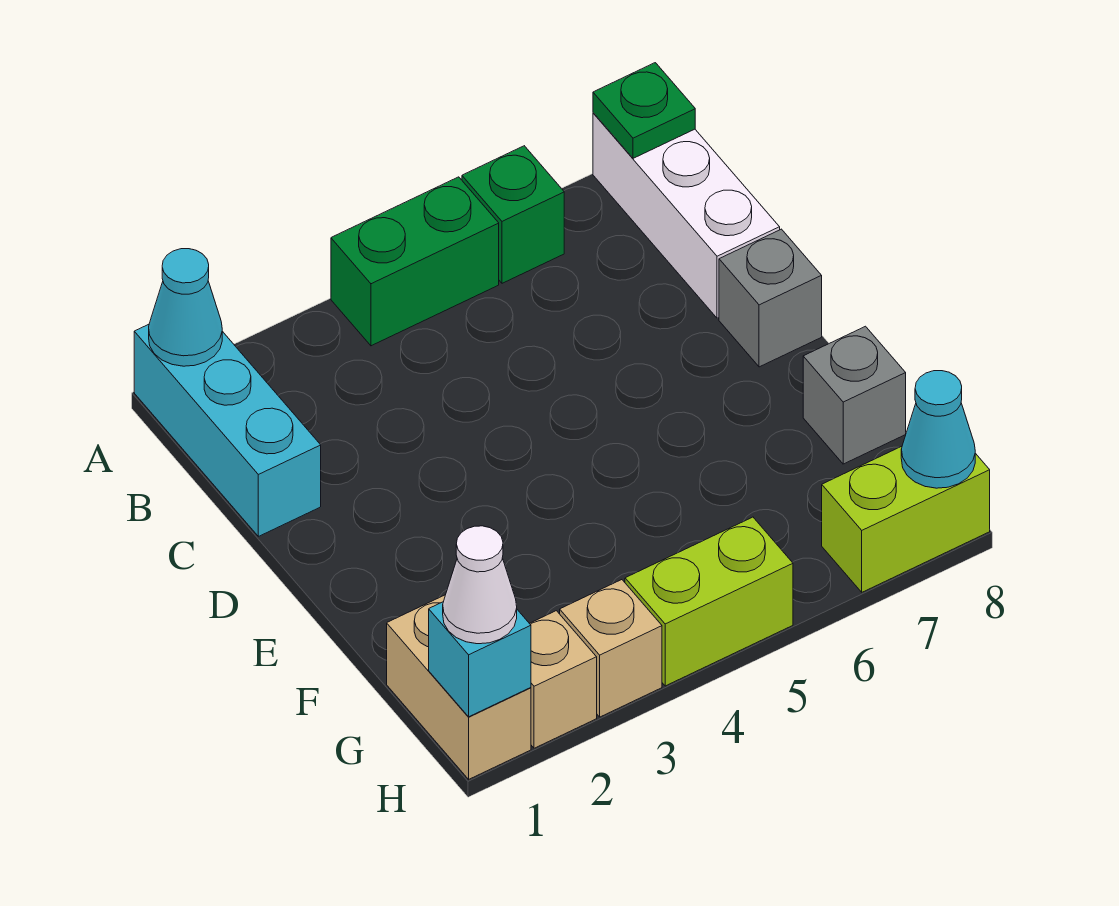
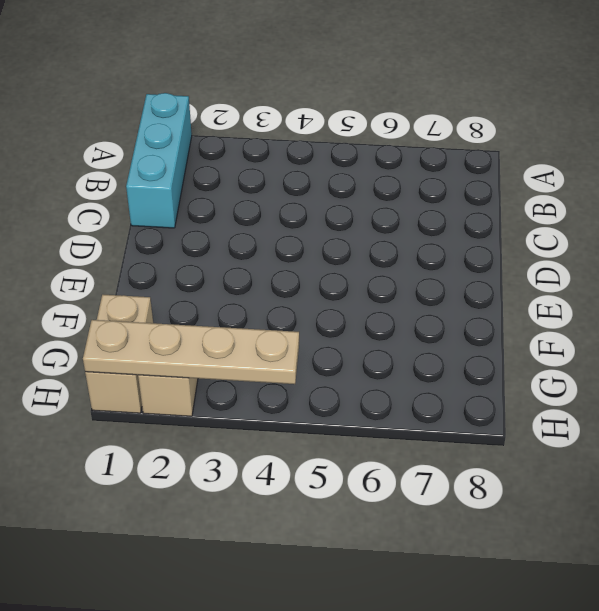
tan plate H1:H4 level 2 -> cyan brick H1 level 2
none -> green brick A4:A5 level 1
none -> green brick A6 level 1
none -> white brick A8:C8 level 1

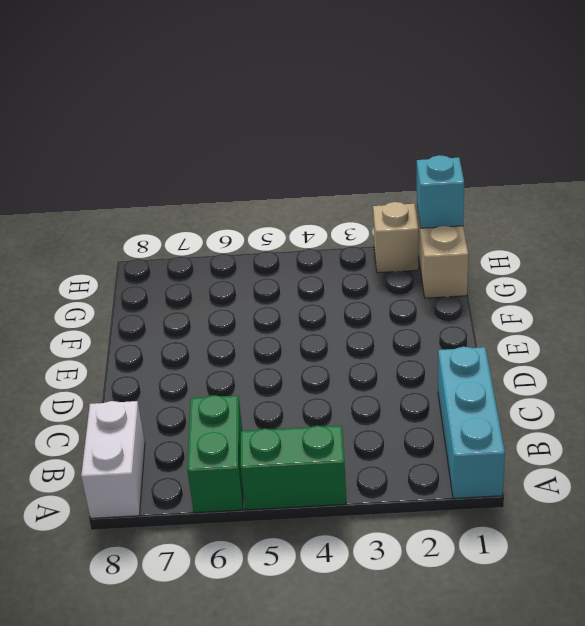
green brick A6:B6 level 1 -> green brick A6 level 1
white brick A8:B8 level 1 -> white brick A8:C8 level 1
none -> grey brick D8 level 1
none -> grey brick F8 level 1
none -> tan brick H3 level 1

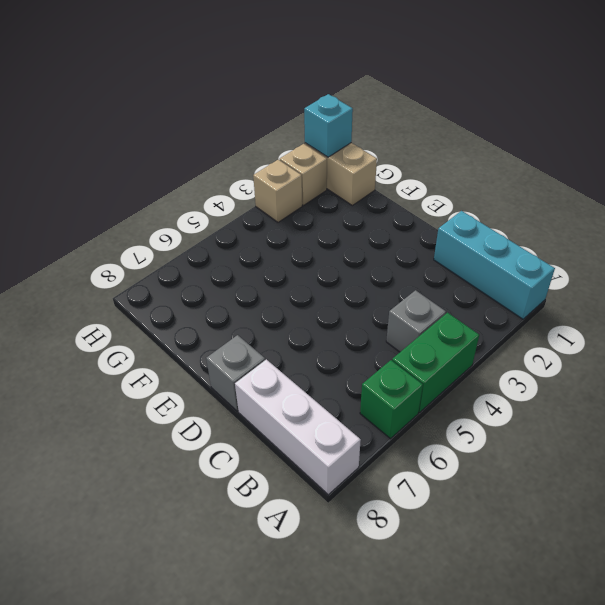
grey brick B4 level 1 -> grey brick F8 level 1
none -> lime brick H4:H5 level 1
none -> lime brick H7:H8 level 1
none -> cyan cone A1 level 2

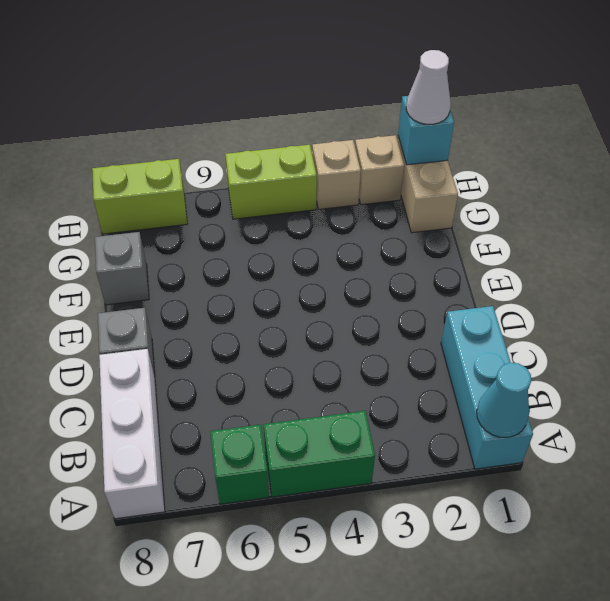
none -> green plate A8 level 2
none -> cyan cone H8 level 2

